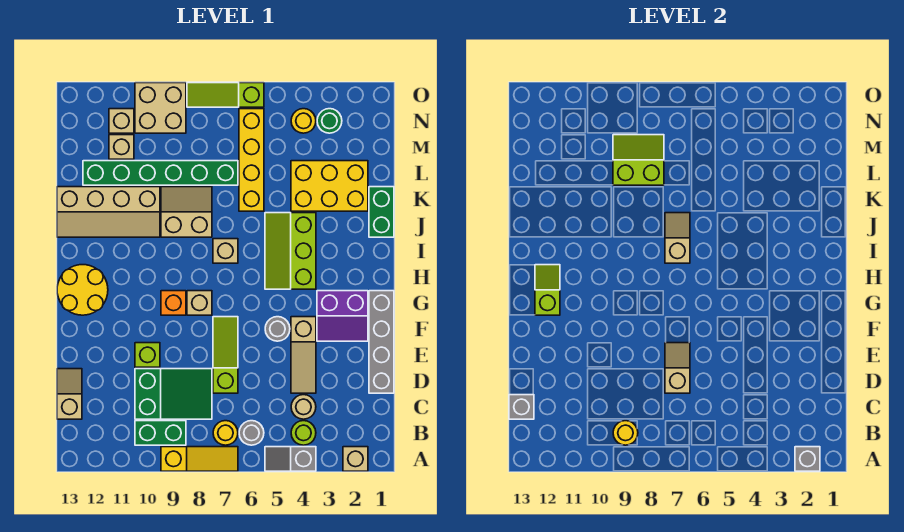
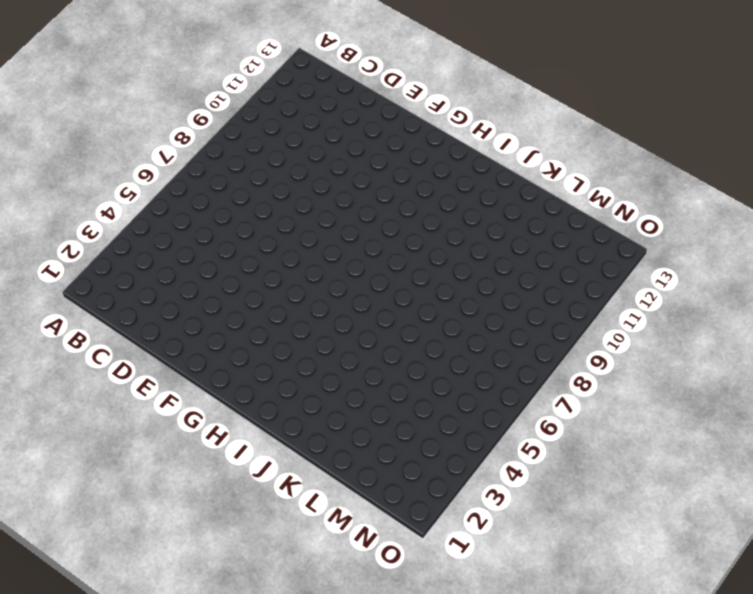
none -> tan brick A2 level 1
none -> grey slope A4:A5 level 1 top 4
none -> yellow slope A7:A9 level 1 top 9
none -> lime round brick B4 level 1

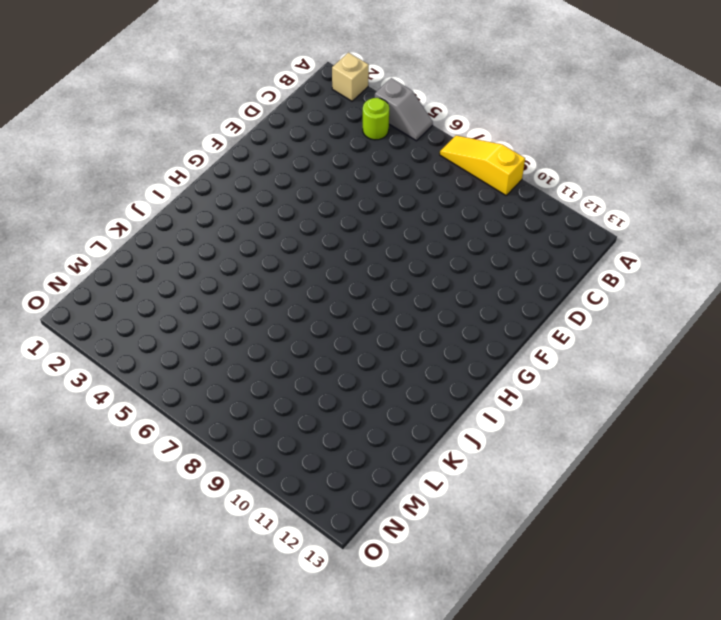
none -> grey round brick B6 level 1
none -> yellow round brick B7 level 1
none -> green brick B9:B10 level 1
none -> tan round brick C4 level 1

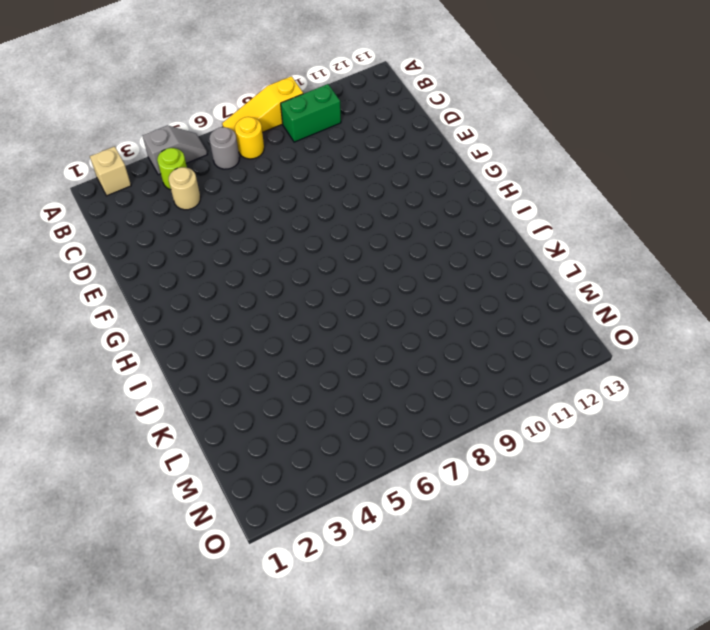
none -> green slope C8:D10 level 1 top 10
none -> tan slope C13:D13 level 1 top C
none -> grey brick D1:G1 level 1
none -> tan slope D4:F4 level 1 top F

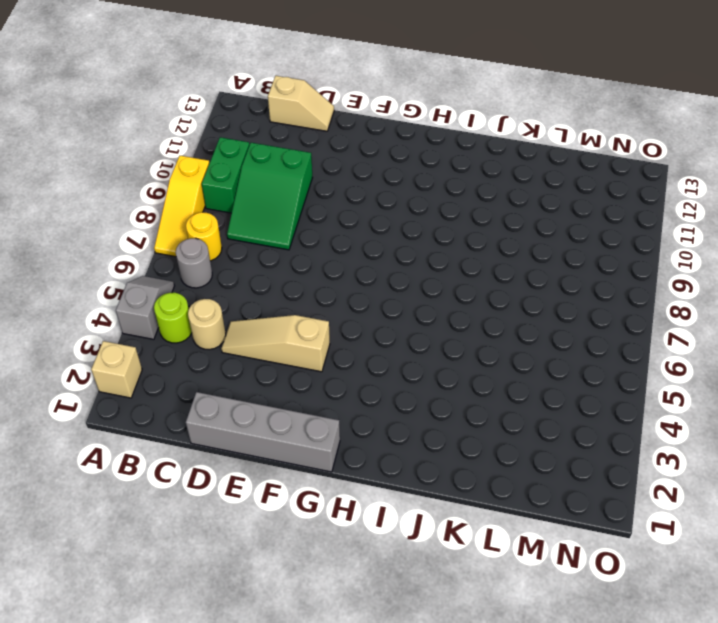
none -> lime slope D7:F7 level 1 top D
none -> lime brick E10 level 1
none -> purple slope F2:G3 level 1 top G
none -> grey round brick F5 level 1

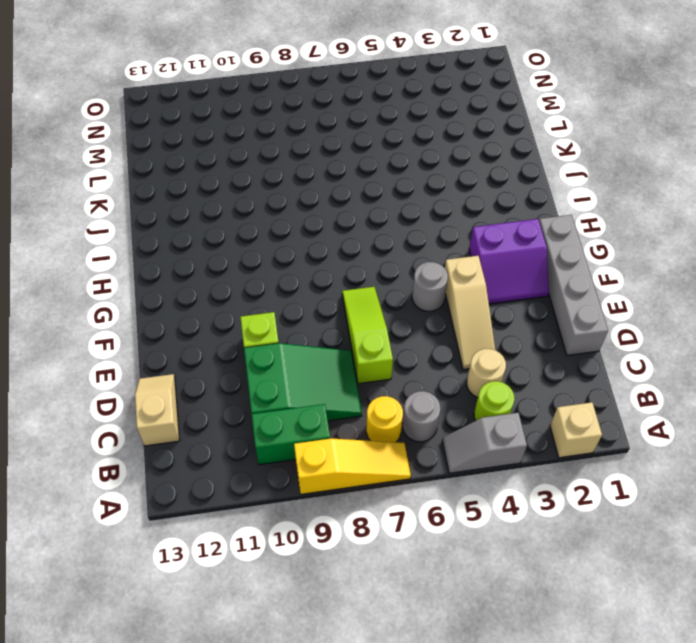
none -> tan brick G8 level 1
none -> orange brick G9 level 1
none -> yellow round brick G12:H13 level 1
none -> lime slope H4:J5 level 1 top 4

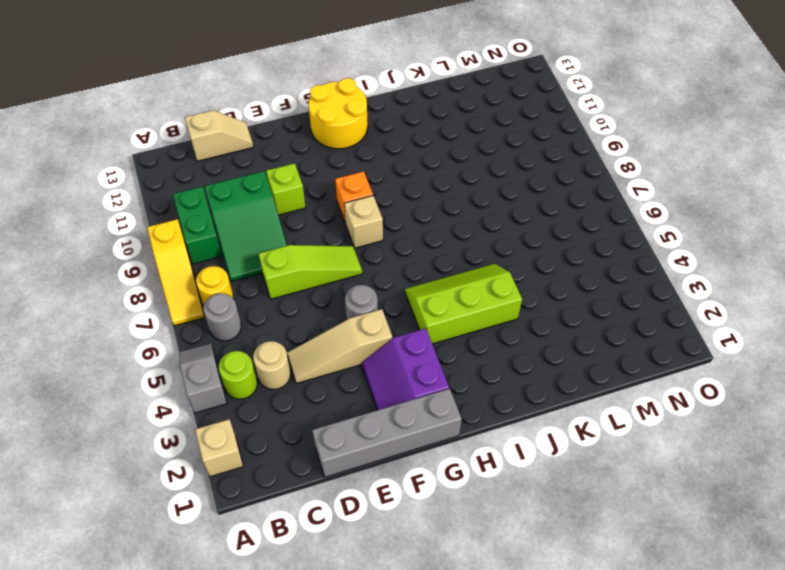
none -> tan brick I7 level 1
none -> green brick J1:K1 level 1
none -> tan slope J8:K9 level 1 top J
none -> tan slope J10:K13 level 1 top K

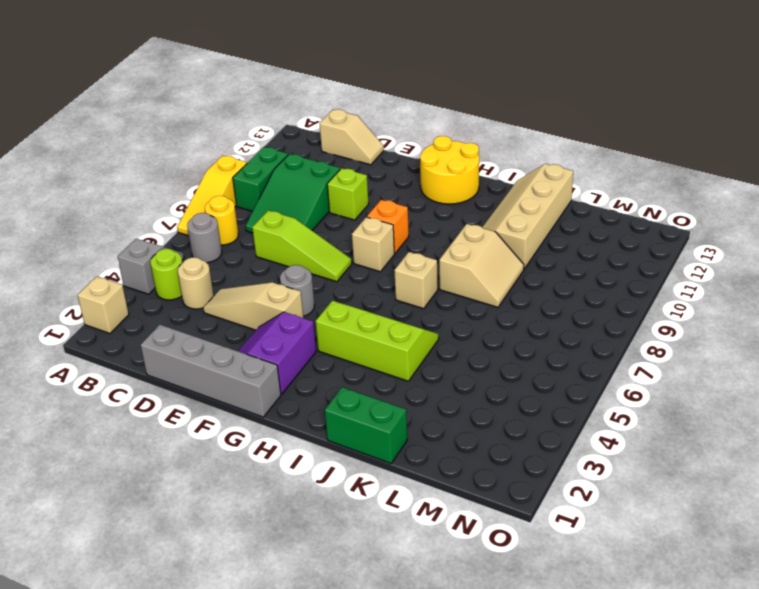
none -> yellow brick K2:L4 level 1
none -> yellow brick K6:N6 level 1
none -> green brick L7:L12 level 1
none -> tan brick M11 level 1

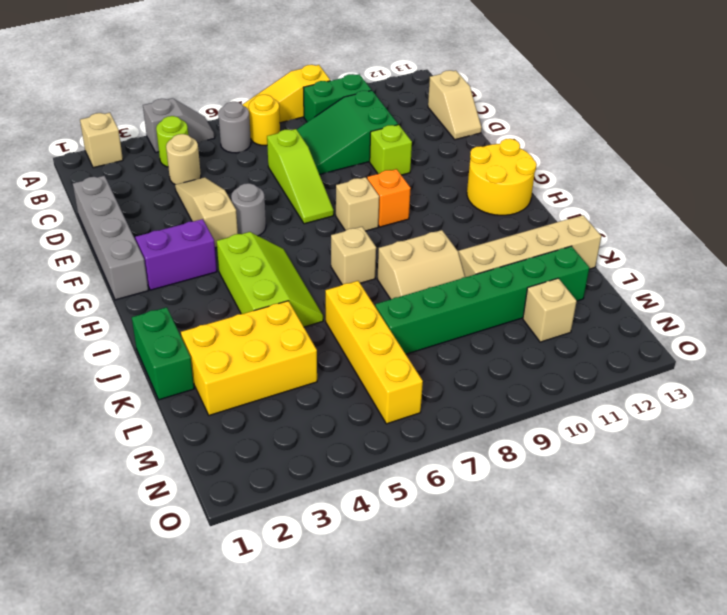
none -> green round brick N3 level 1
none -> yellow round brick N4 level 1
none -> tan brick N9:O10 level 1
none -> tan brick N11 level 1

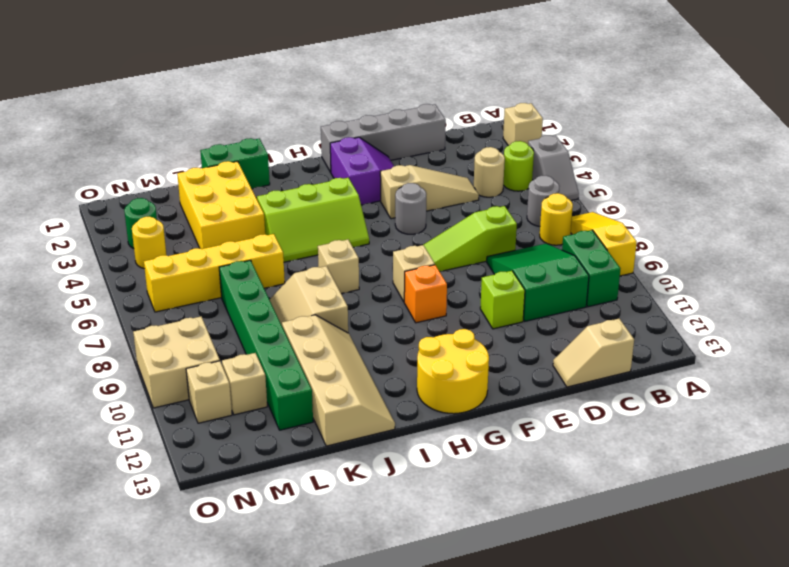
none -> lime slope O6:O8 level 1 top 6
none -> grey brick A2 level 2
none -> yellow round brick B9 level 2
none -> grey brick C13 level 2

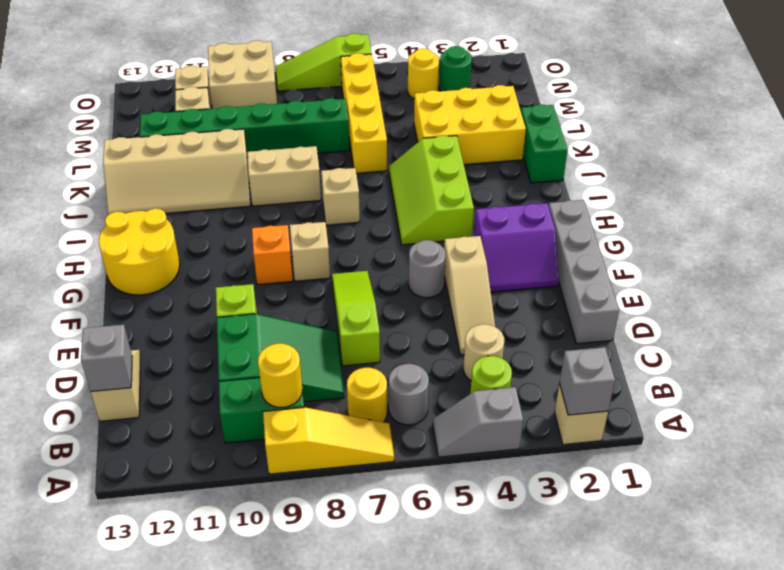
none -> tan slope D7:E7 level 2 top D
none -> lime slope G12:H12 level 2 top G
none -> tan slope I7:J7 level 2 top I
none -> lime slope L8:M9 level 2 top L

